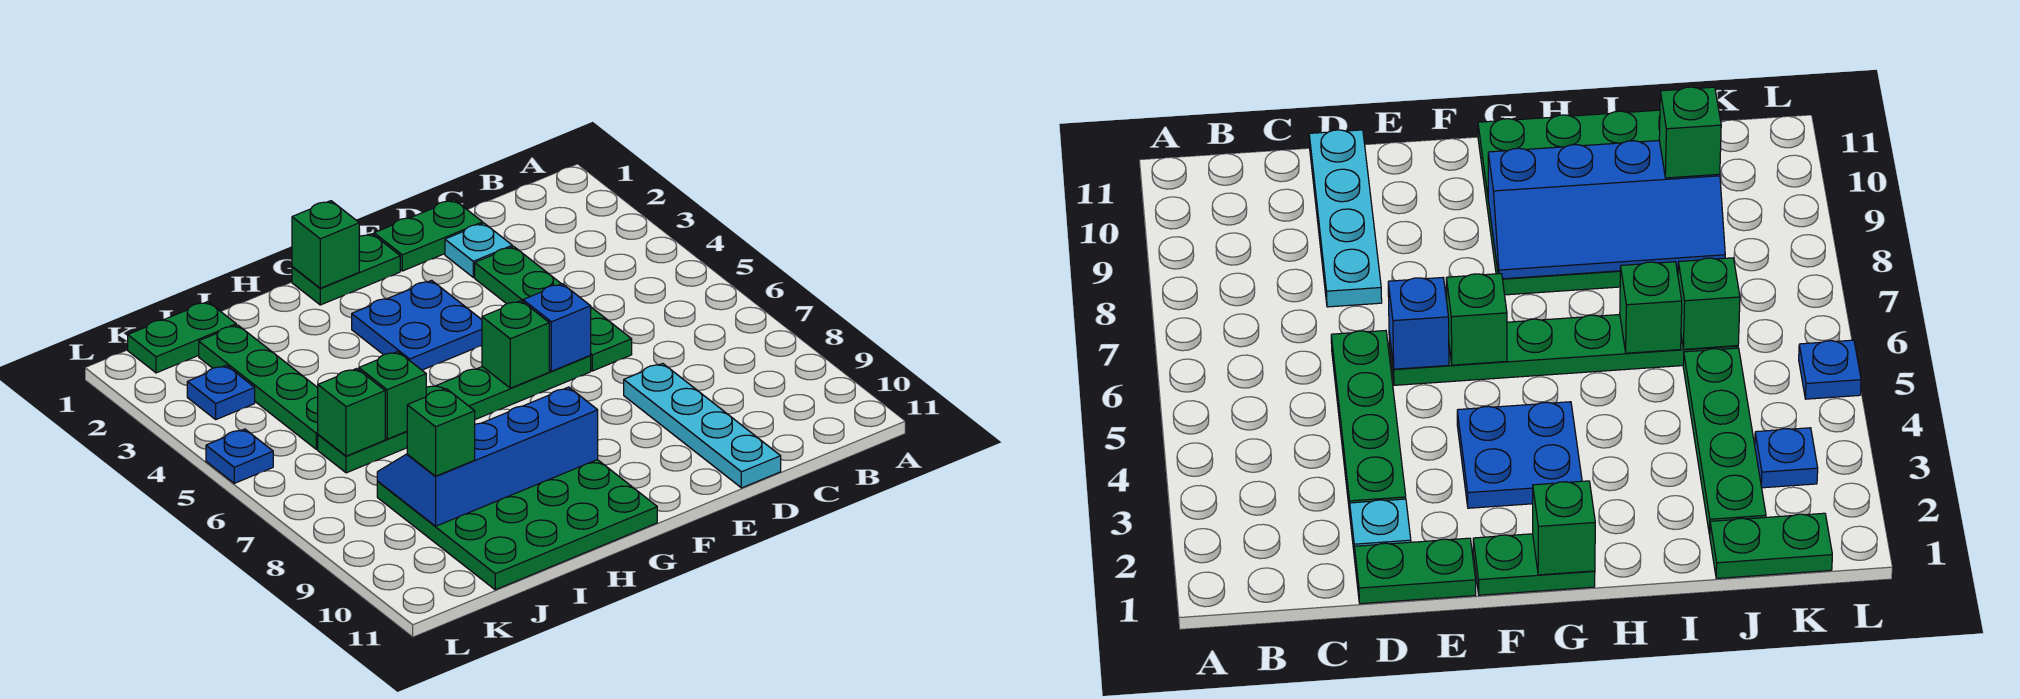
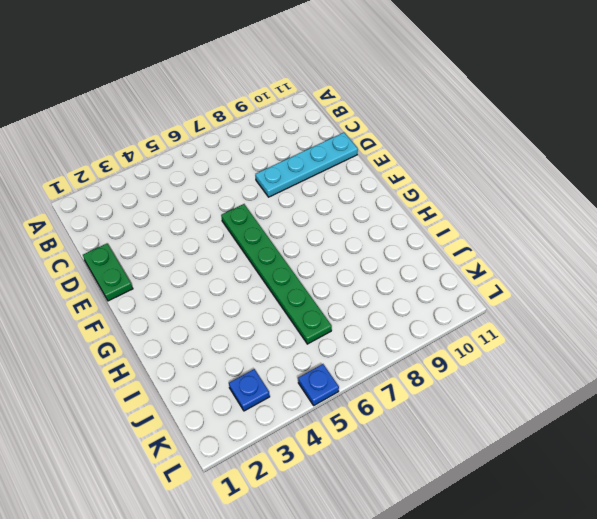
none -> cyan plate D2 level 1
none -> green plate D3:D6 level 1
none -> green plate F1:G1 level 1

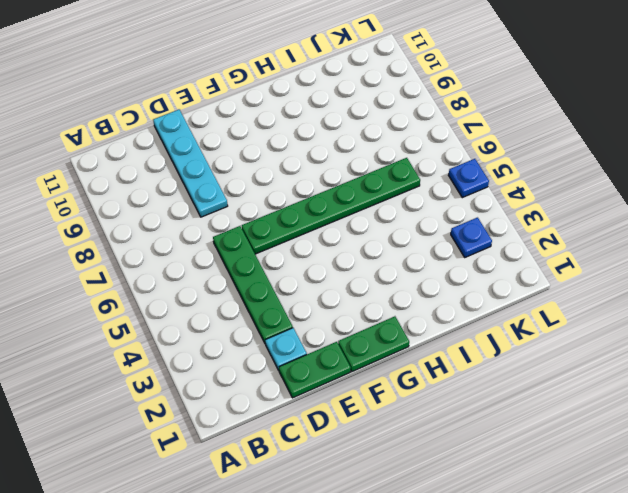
none -> blue plate F3:G4 level 1
none -> green plate G8:J11 level 1
none -> green plate J1:K1 level 1

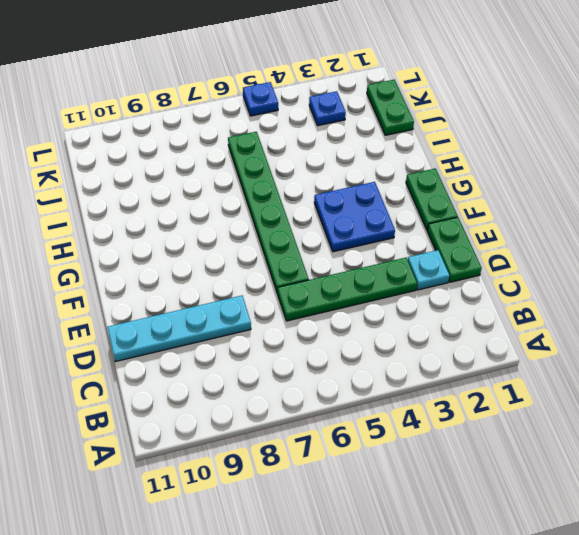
none -> green plate G8:J11 level 1
none -> green plate J2:J5 level 1
none -> blue brick E6 level 2

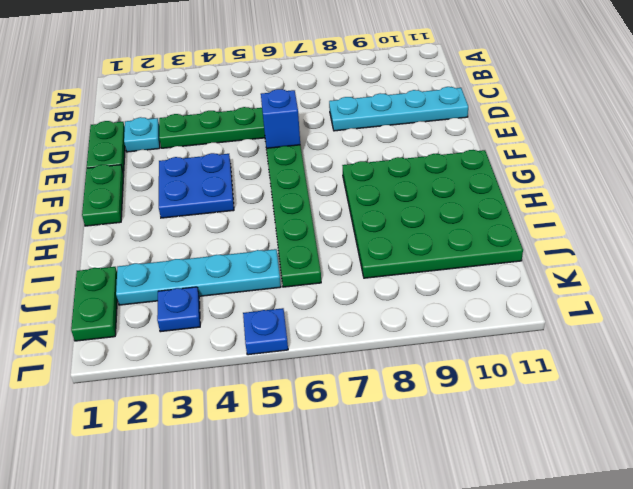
cyan plate J2:J5 level 1 -> green plate J2:J5 level 1
none -> green brick F6 level 2
none -> green brick G1 level 2
none -> blue slope G8:J9 level 2 top 9

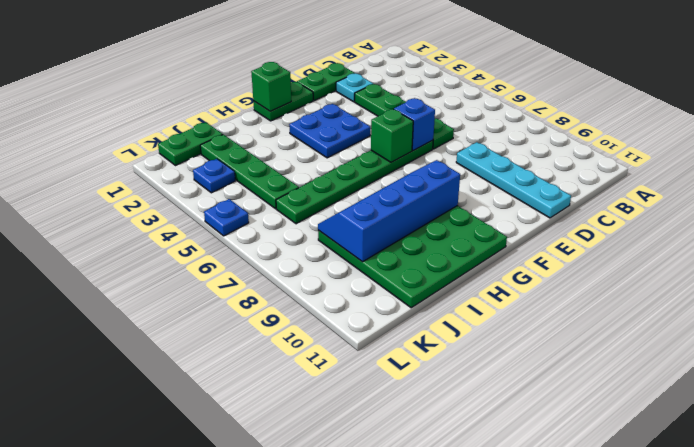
none -> green brick I6 level 2
none -> green brick J6 level 2
none -> green brick J9 level 3

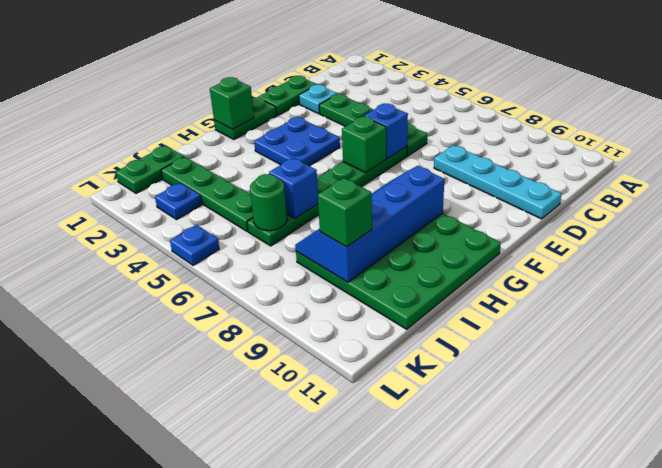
blue brick I6 level 2 -> green brick I6 level 2
green round brick J6 level 2 -> green brick J6 level 2

